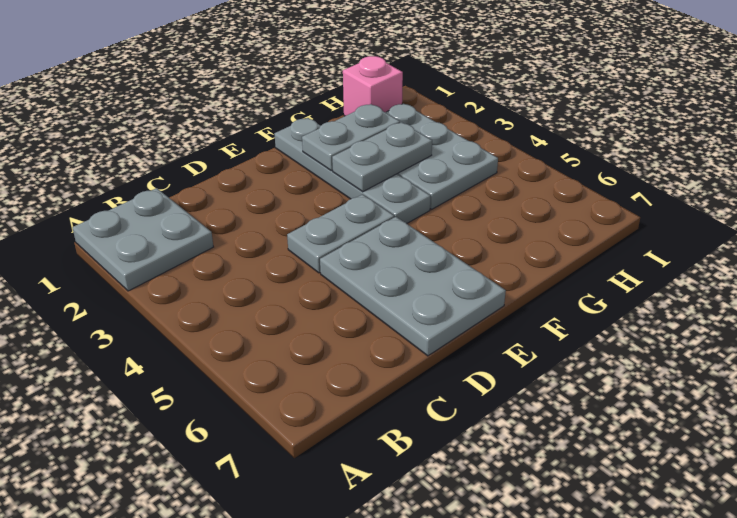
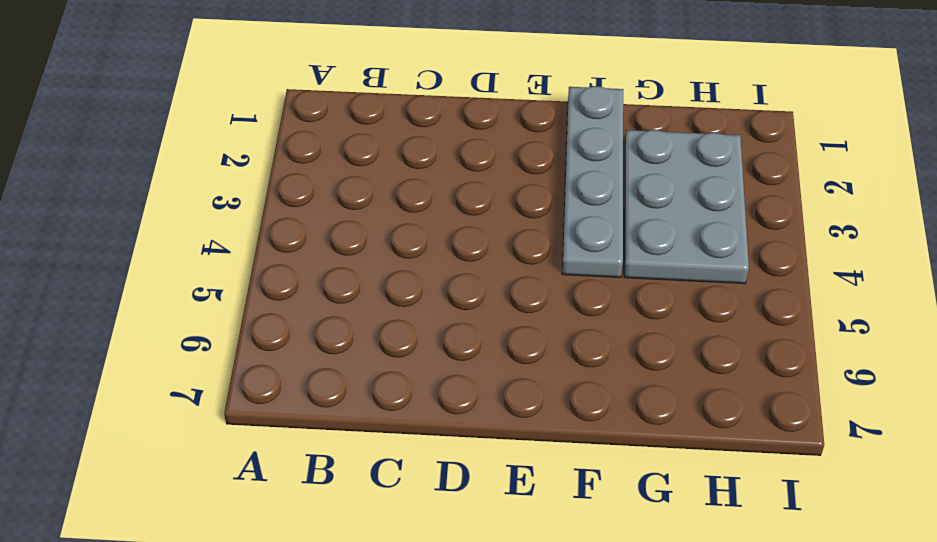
none -> grey plate A1:B2 level 1
none -> grey plate D4:E4 level 1

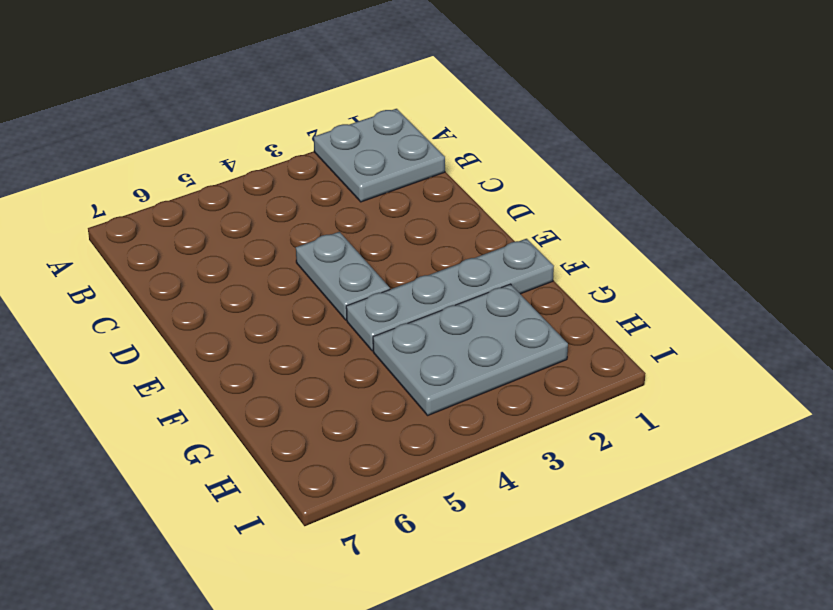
none -> grey plate D5:E7 level 1
none -> pink brick H1 level 1

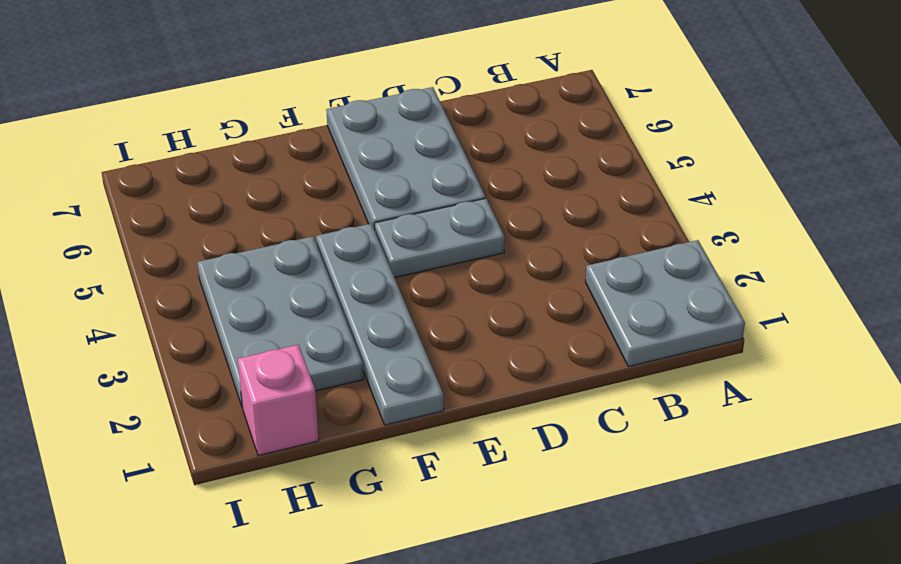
none -> grey plate F2:G2 level 2
none -> grey plate F3:G3 level 2

